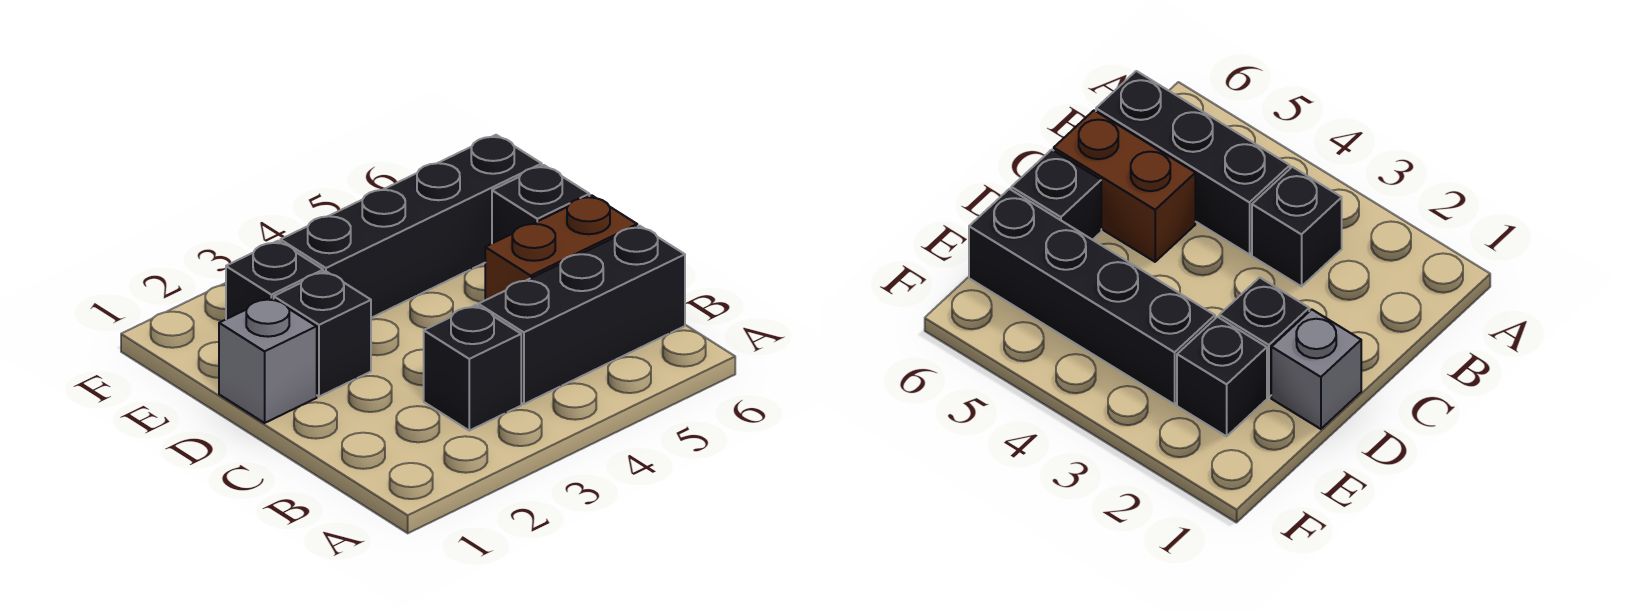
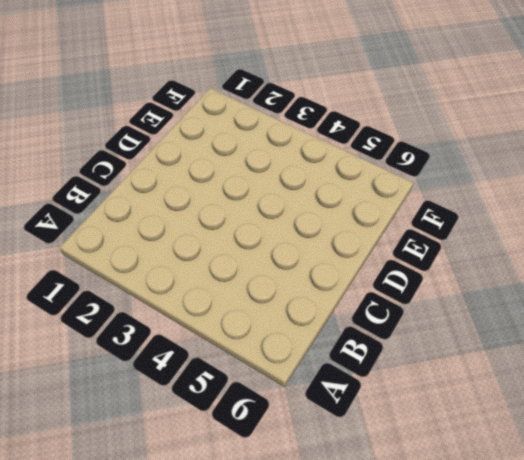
none -> black brick B3 level 1
none -> black brick B4:B6 level 1

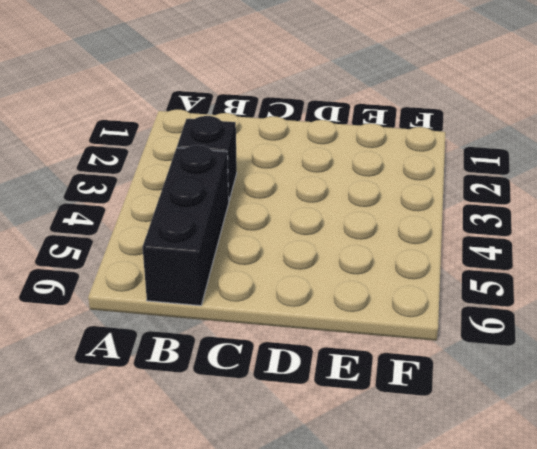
none -> brown brick C5:C6 level 1
none -> grey brick D1 level 1

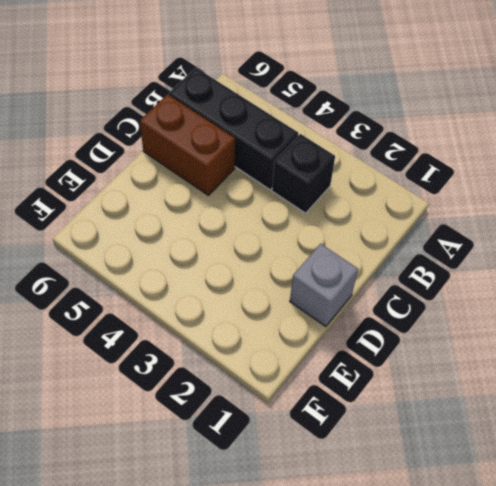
none -> black brick D2 level 1
none -> black brick D6 level 1

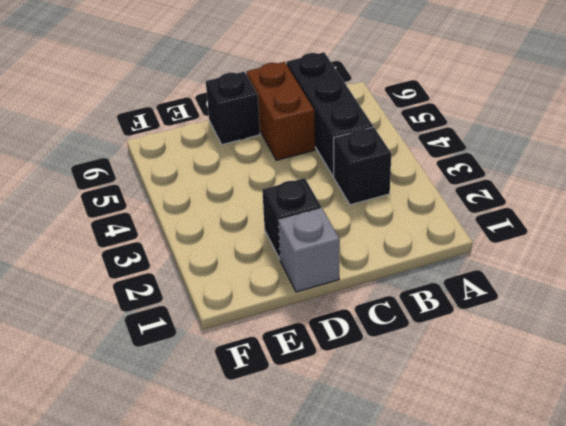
none -> black brick E2 level 1
none -> black brick E3:E6 level 1

